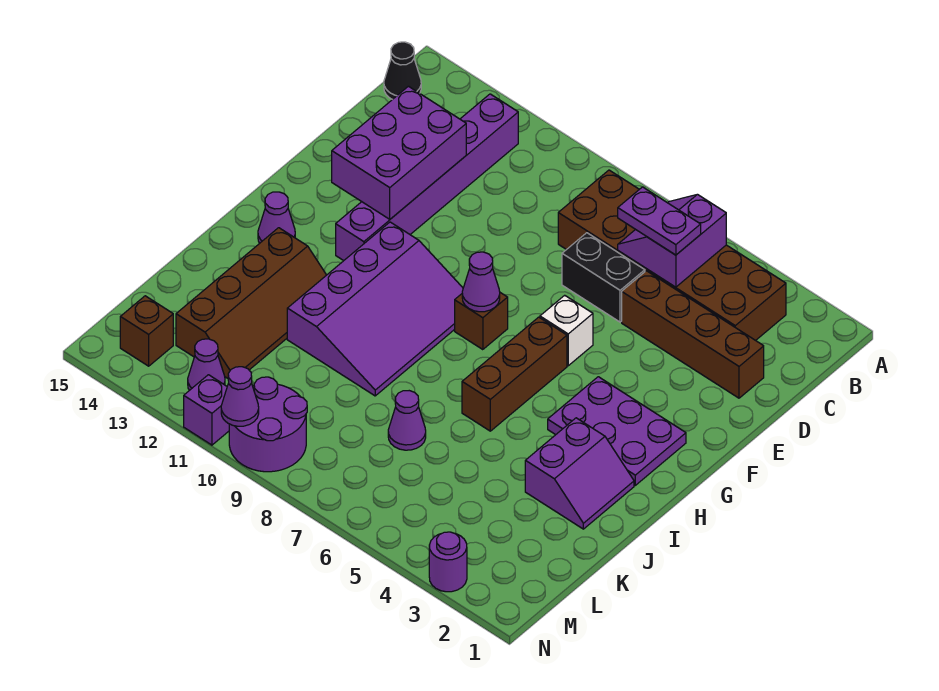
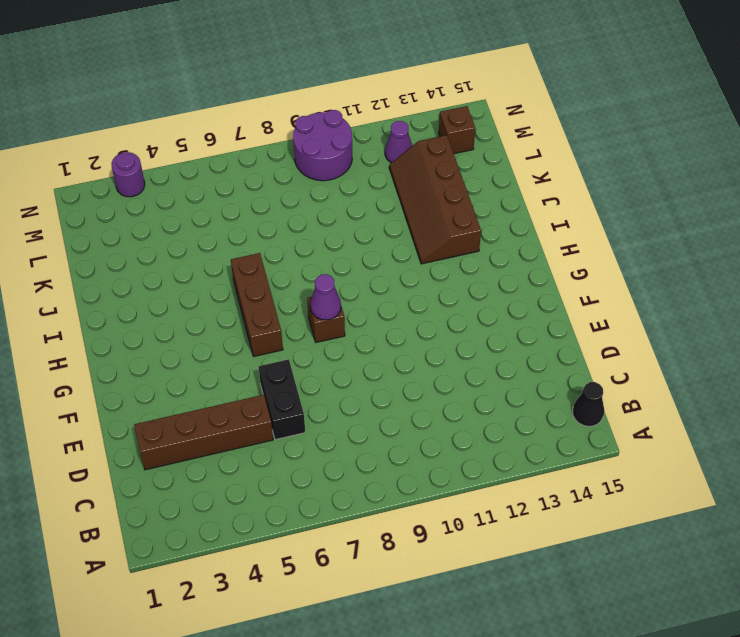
black brick D6:E6 level 1 -> black brick D6:D7 level 1
none -> brown brick B3:C8 level 1
none -> purple brick B12:G12 level 1
none -> white brick F6 level 1

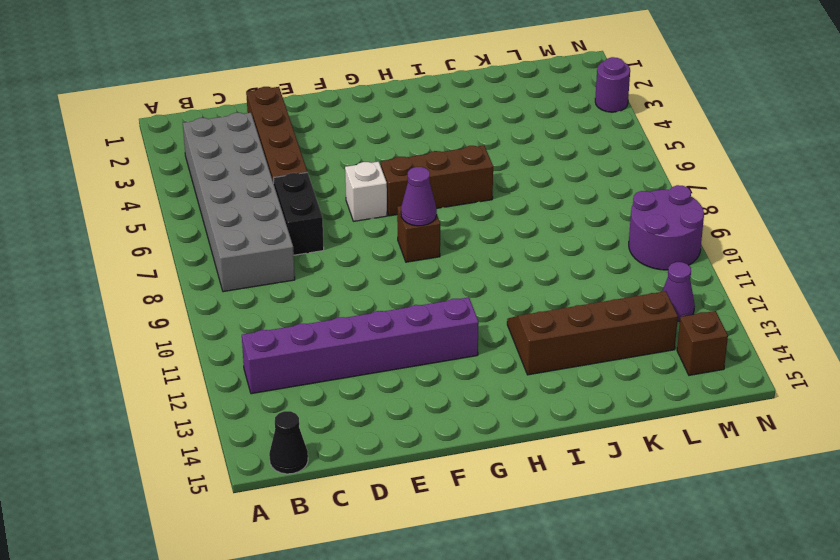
grey brick B3:C8 level 1 -> brown brick B3:C8 level 1
none -> purple plate G2:H4 level 1
none -> purple slope G9:J11 level 1 top 11
none -> purple cone H14 level 1

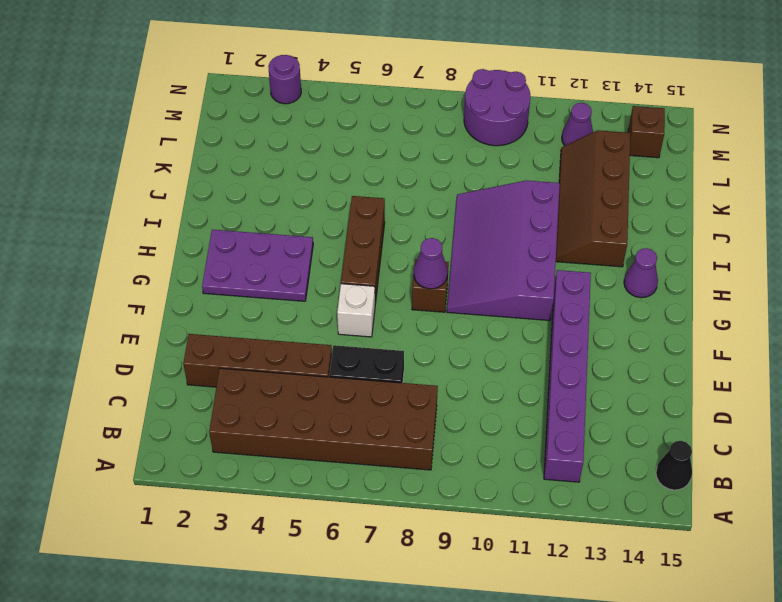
none -> purple slope I2:J3 level 1 top 3
none -> purple cone K7 level 1
none -> purple brick N11 level 1

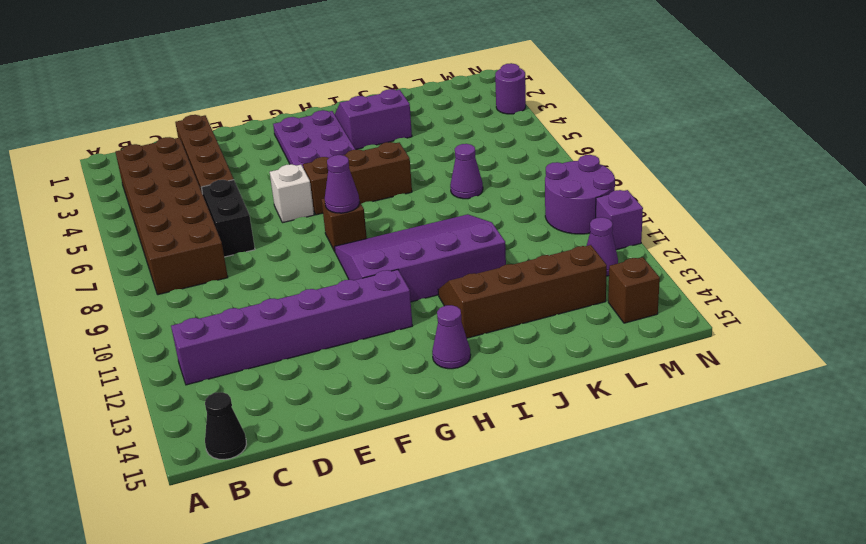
none -> purple slope B5:C6 level 2 top 5
none -> purple brick D12:F13 level 2
none -> purple cone N10 level 2

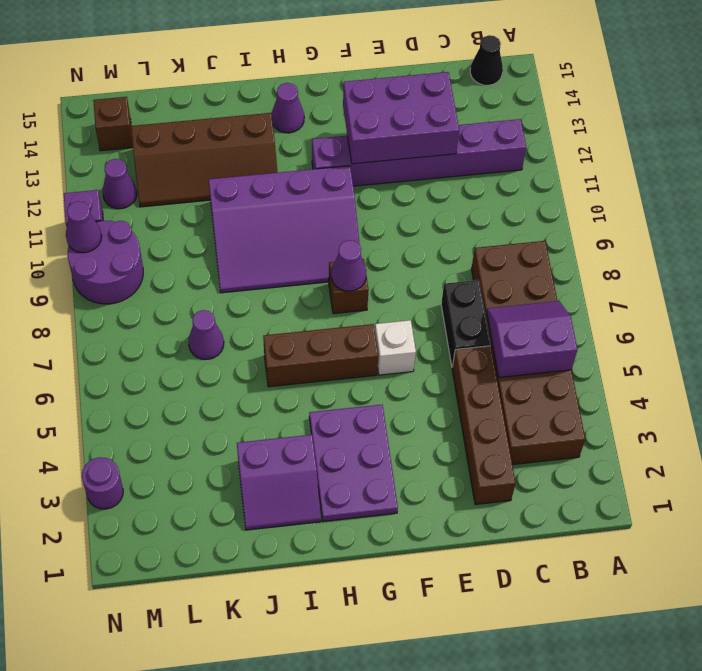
none -> purple plate C5:C6 level 3

